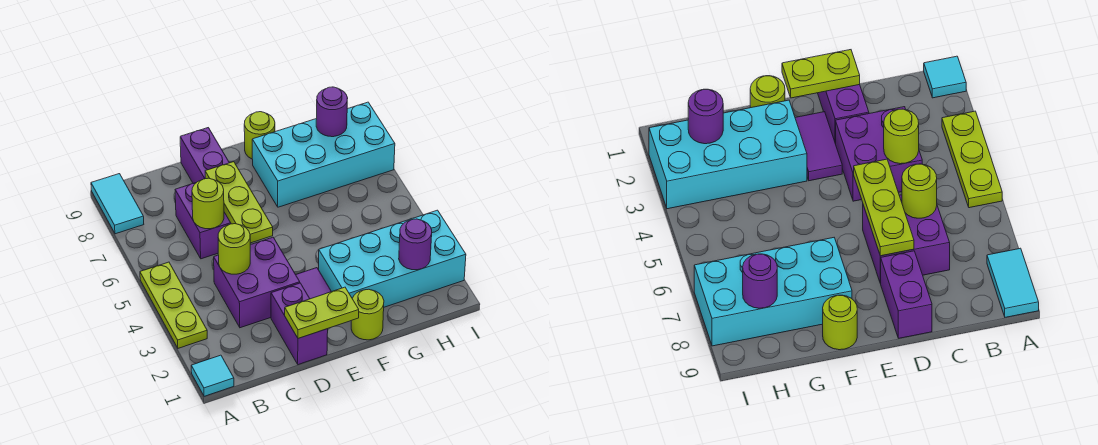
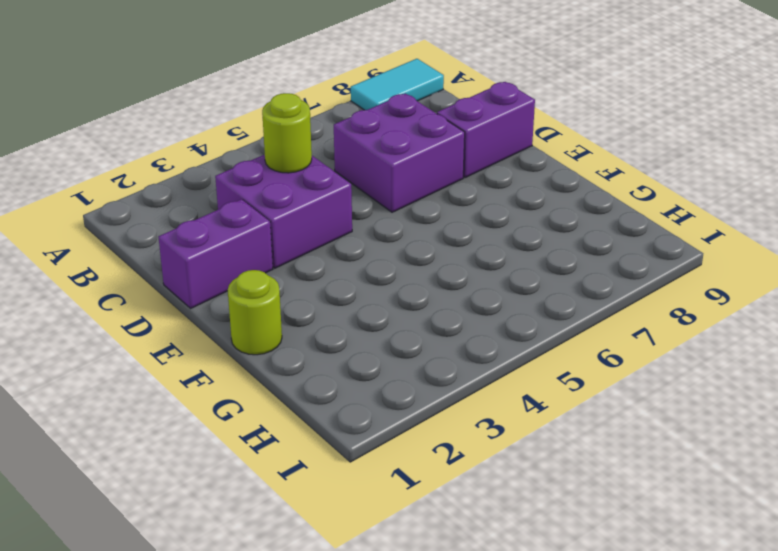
none -> cyan tile A1 level 1
none -> lime plate A3:A5 level 1
none -> purple tile E2:E3 level 1

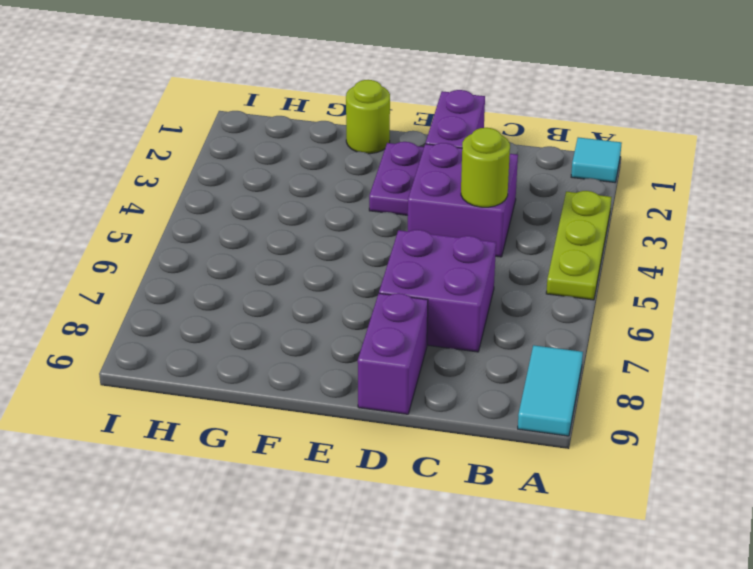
purple plate E2:E3 level 1 -> purple tile E2:E3 level 1
none -> cyan brick F2:I3 level 1
none -> cyan brick F7:I8 level 1
none -> lime round brick F9 level 1

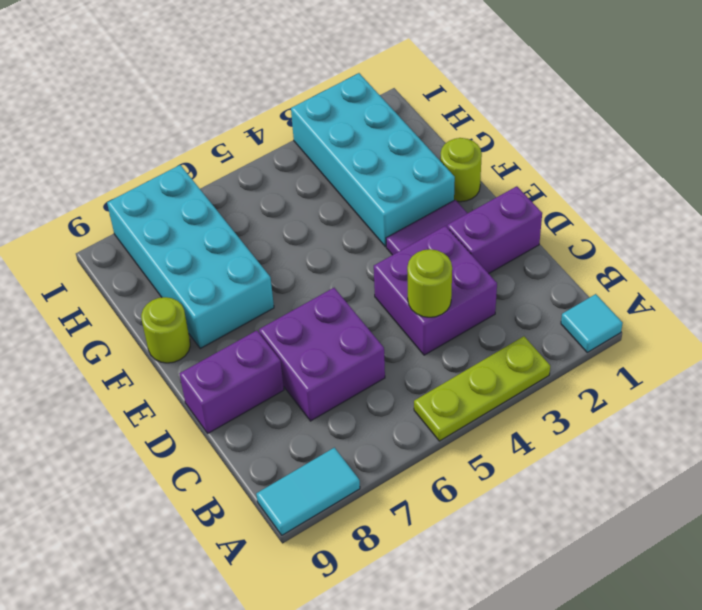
none -> lime round brick C6 level 2
none -> lime plate D1:E1 level 2
none -> lime plate D5:D7 level 2

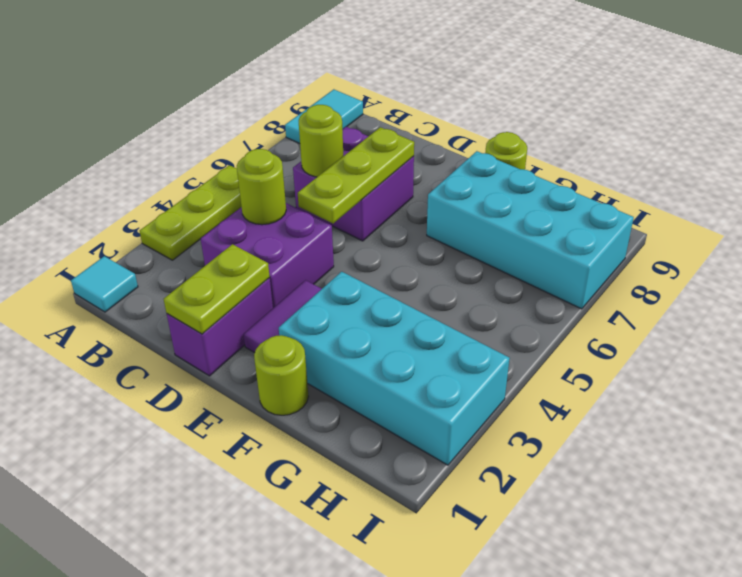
lime plate D1:D2 level 2 -> lime plate D1:E1 level 2
none -> purple brick D8:D9 level 1
none -> purple round brick H2 level 2
none -> purple round brick H8 level 2

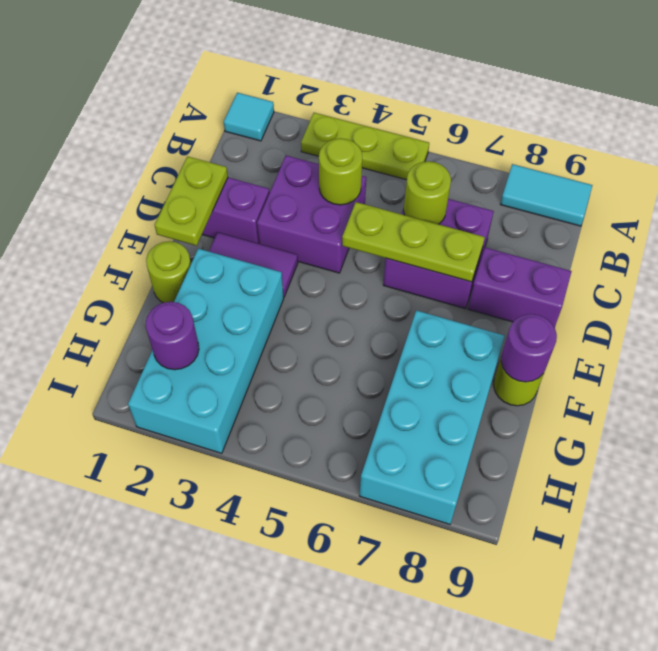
purple round brick F9 level 2 -> purple round brick H8 level 2

